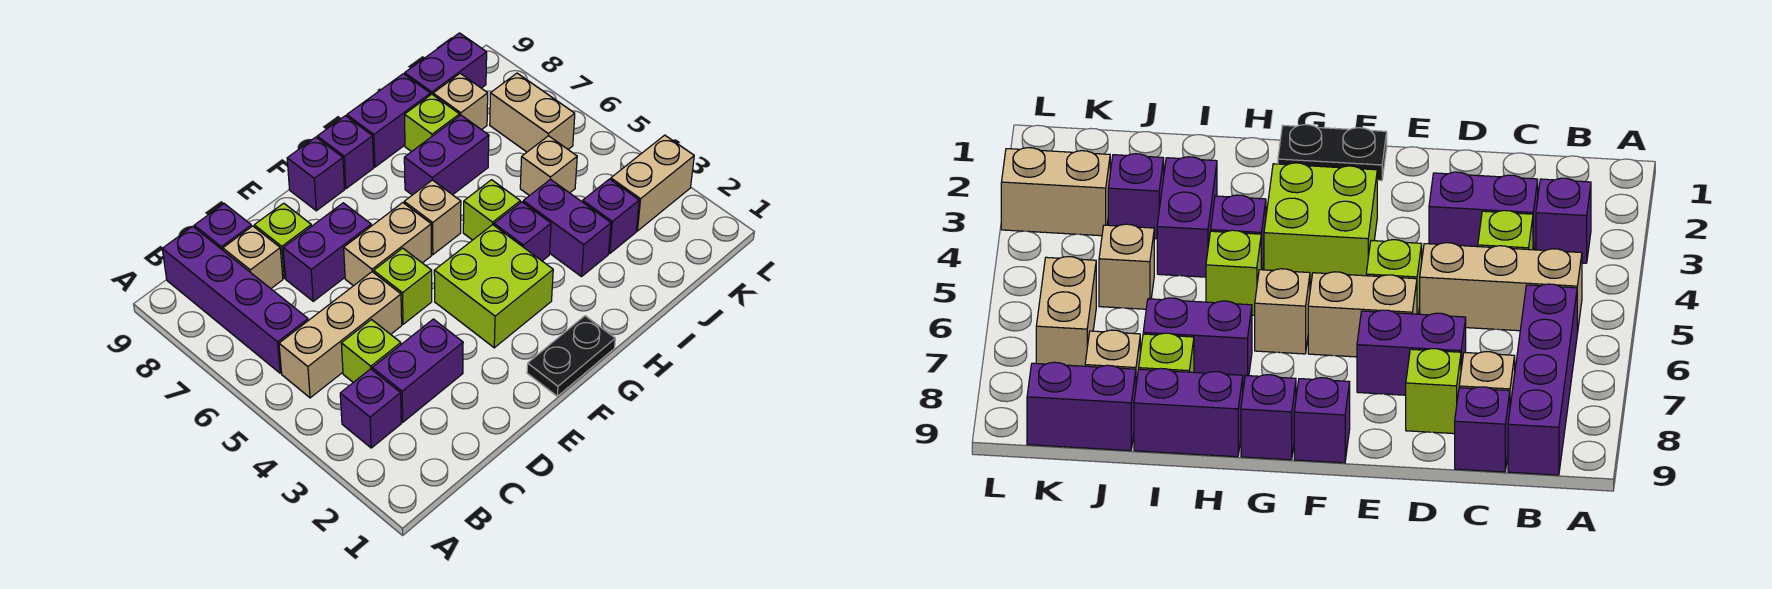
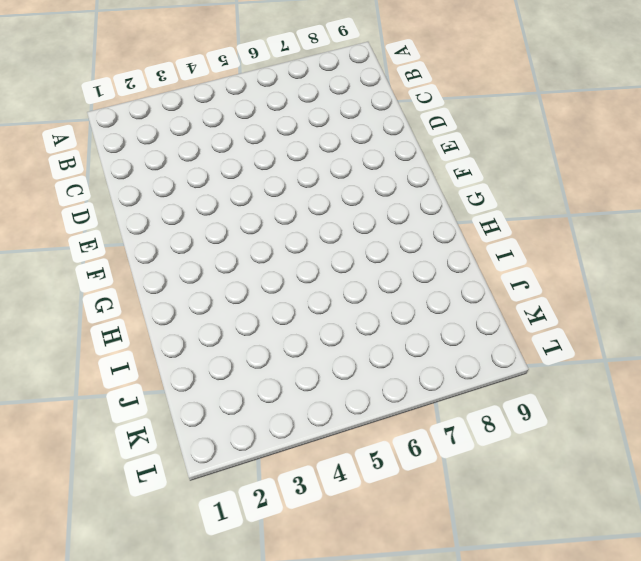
none -> purple brick B3 level 1
none -> tan brick B5:D5 level 1
none -> purple brick B6:B9 level 1

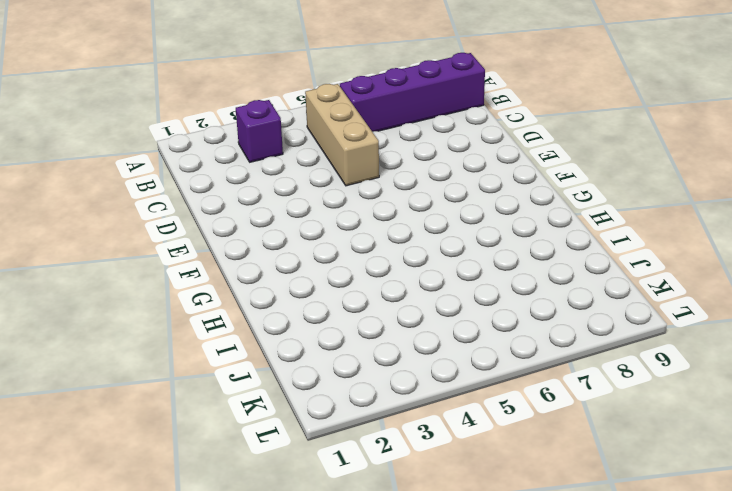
none -> purple brick C3:D3 level 1
none -> lime brick C4 level 1
none -> tan brick C8 level 1

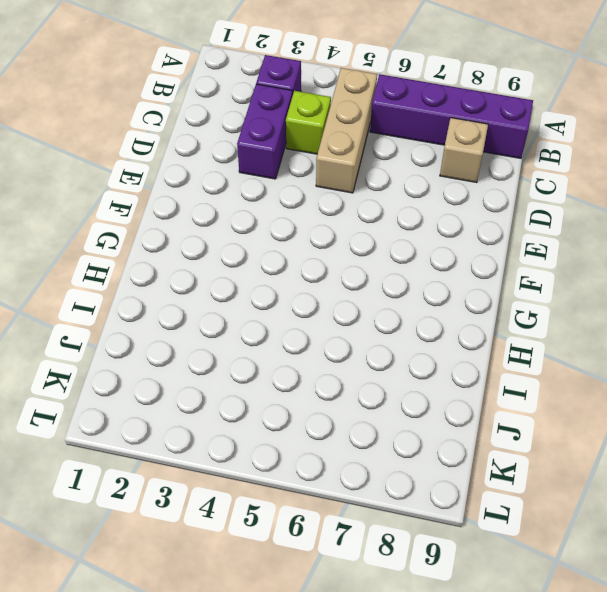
none -> purple brick C9 level 1
none -> purple brick D7:E7 level 1
none -> lime brick D8 level 1

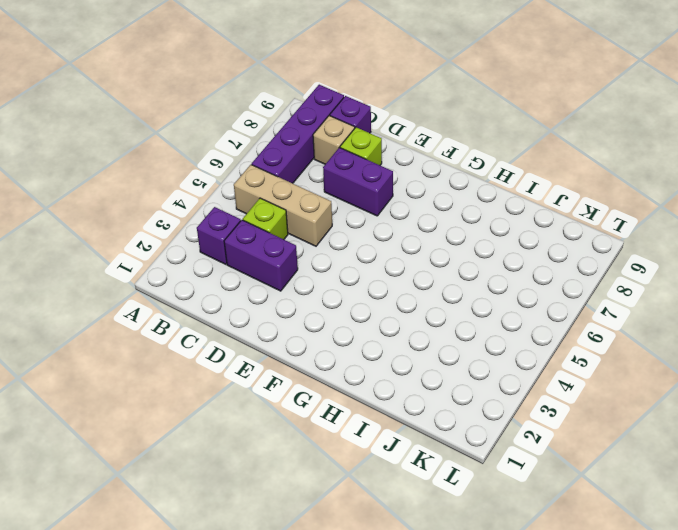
none -> lime brick E5 level 1
none -> tan brick E6:F6 level 1
none -> black plate F1:G1 level 1

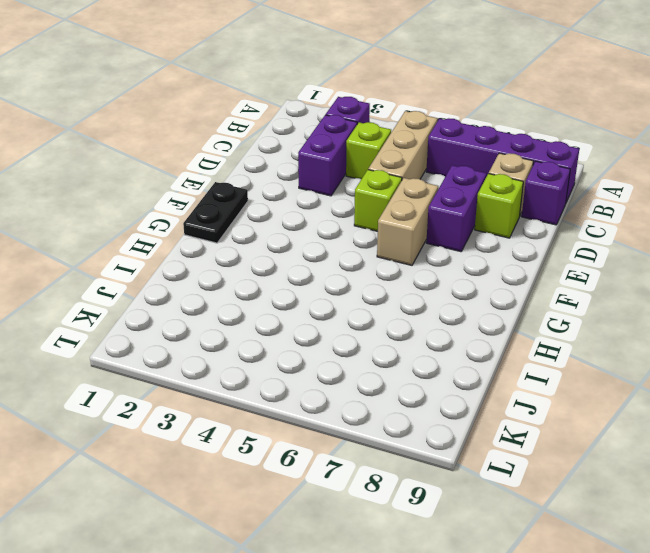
none -> lime brick F3:G4 level 1
none -> purple brick F9 level 1
none -> tan brick G6 level 1

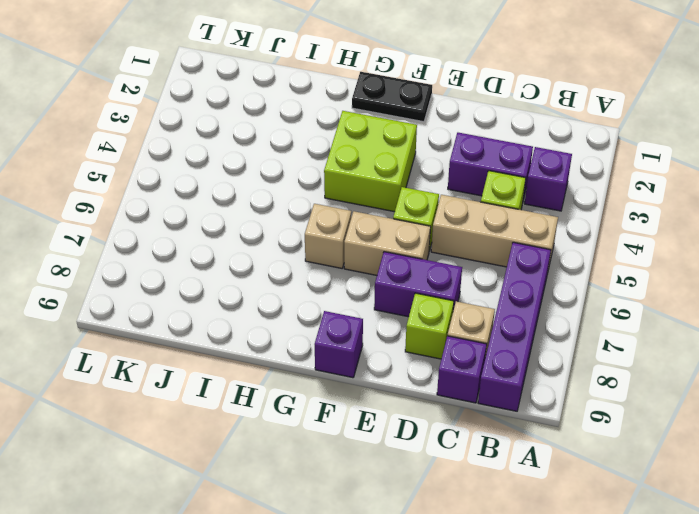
none -> purple brick G9 level 1
none -> purple brick H4 level 1
none -> lime brick H5 level 1

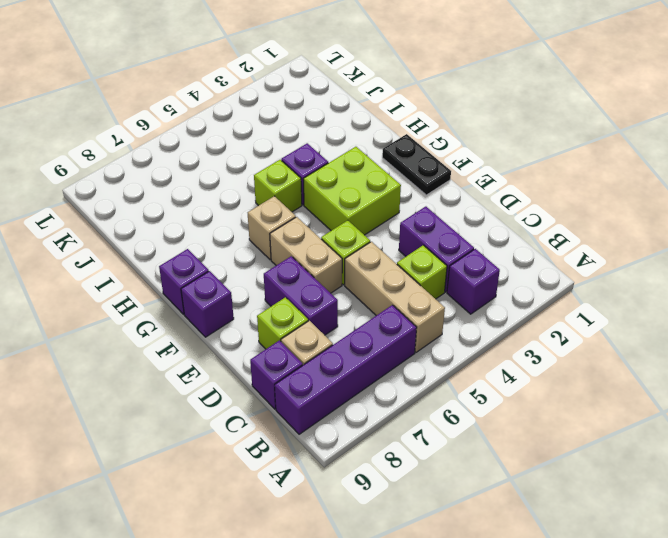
none -> purple brick H7:I7 level 1
none -> purple brick H9:I9 level 1
none -> purple brick I3:I4 level 1

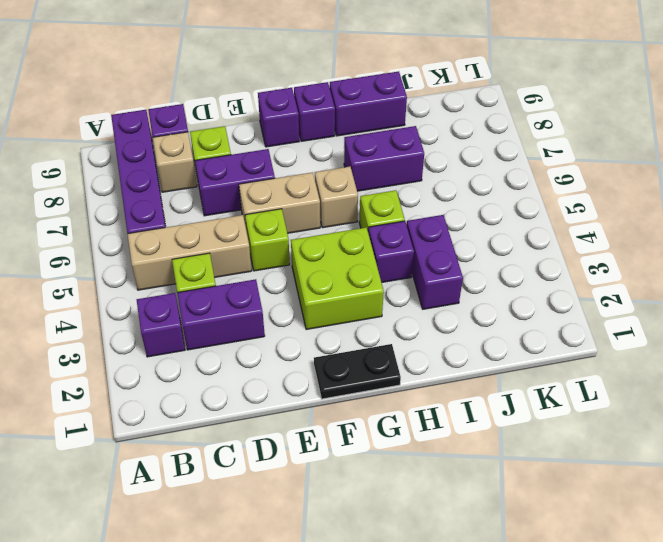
none -> lime brick I8 level 1
none -> purple brick J3 level 1
none -> tan brick J5 level 1

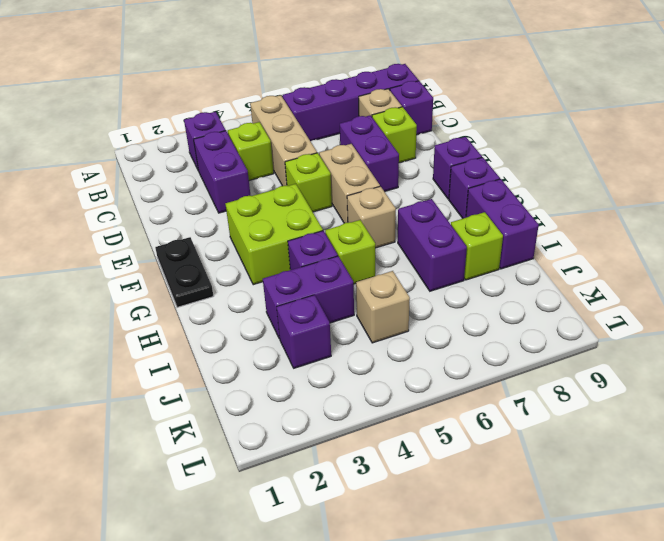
none -> tan brick J8 level 1
none -> purple brick J9:K9 level 1
none -> tan brick K3:L3 level 1

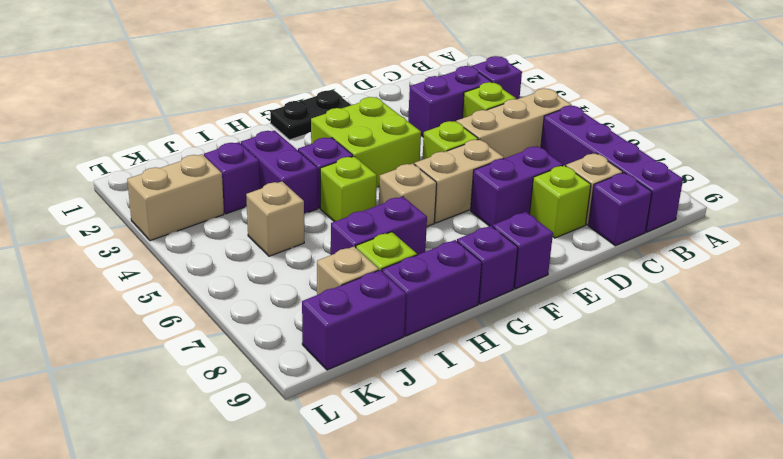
none -> tan brick K6:K7 level 1

